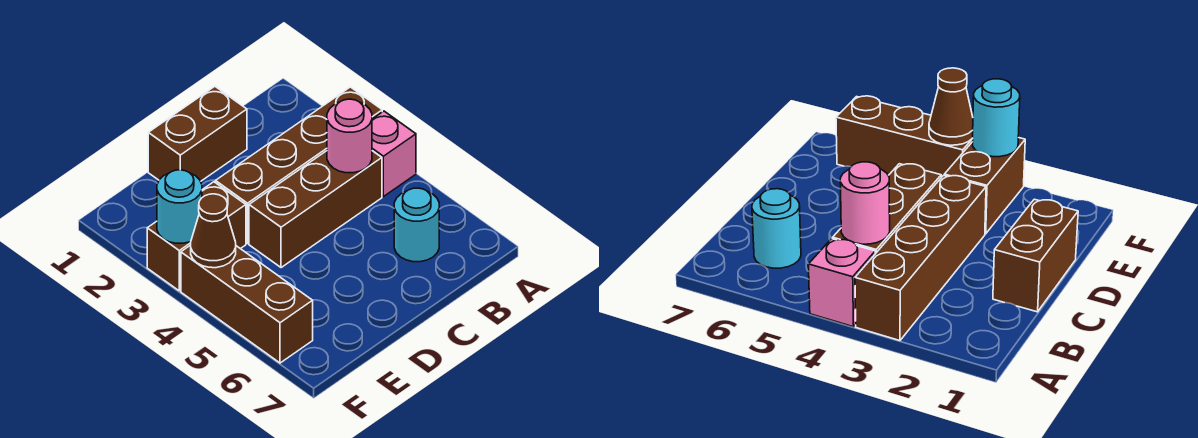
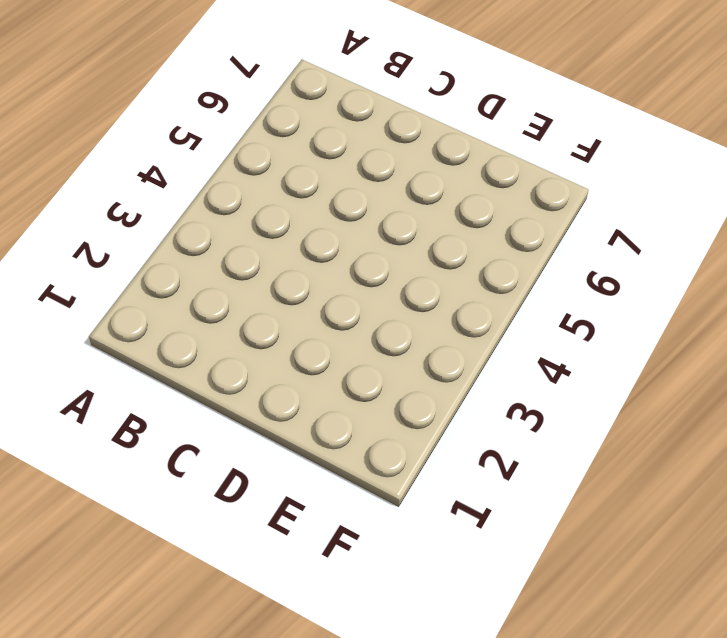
none -> brown brick A3:D3 level 1
none -> pink brick A4 level 1

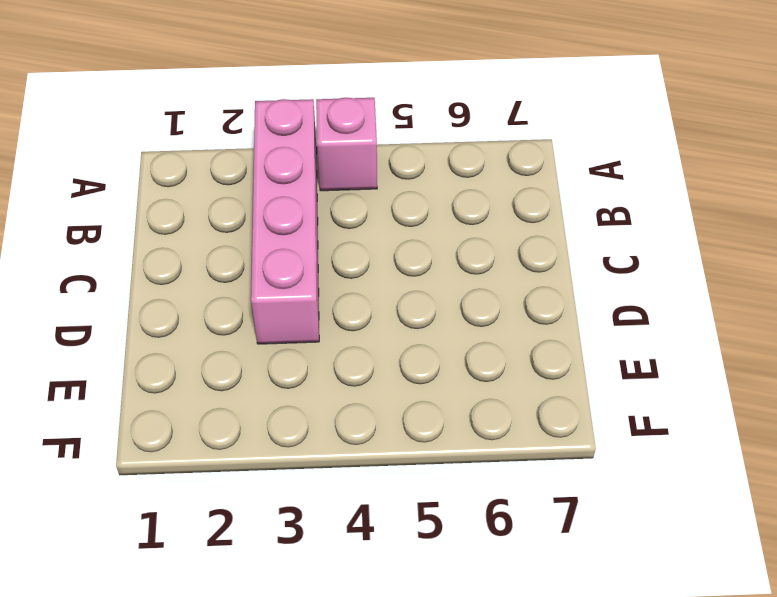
pink brick A3:D3 level 1 -> brown brick A3:D3 level 1
none -> brown brick B4:D4 level 1
none -> cyan round brick B6 level 1

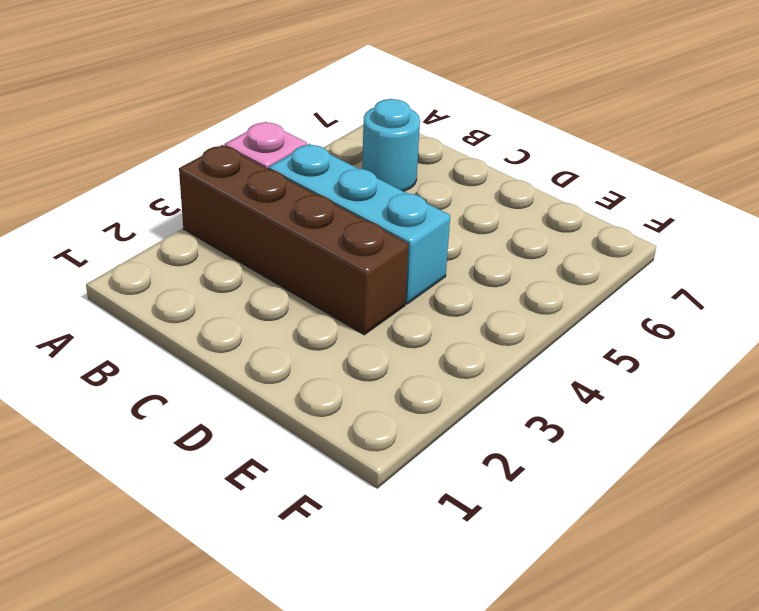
cyan brick B4:D4 level 1 -> brown brick B4:D4 level 1
none -> brown brick C1:D1 level 1
none -> brown brick E3:F3 level 1

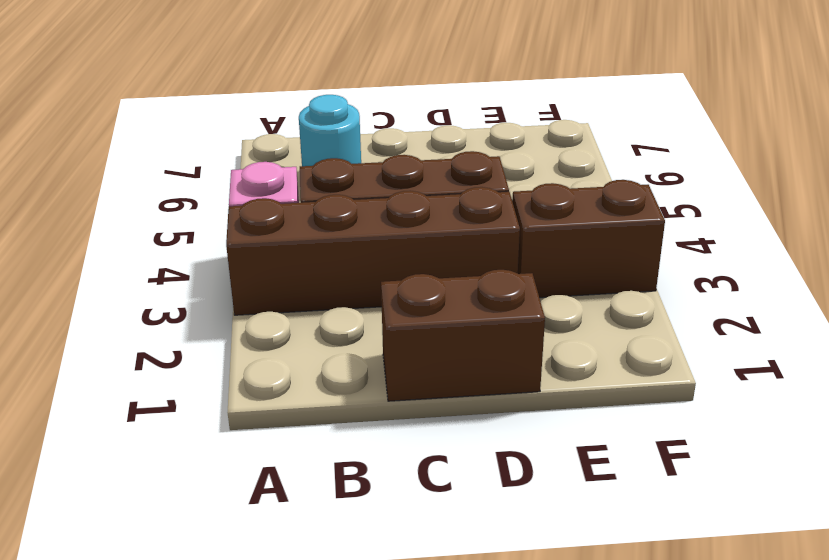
none -> brown brick F4:F6 level 1
none -> pink round brick B4 level 2

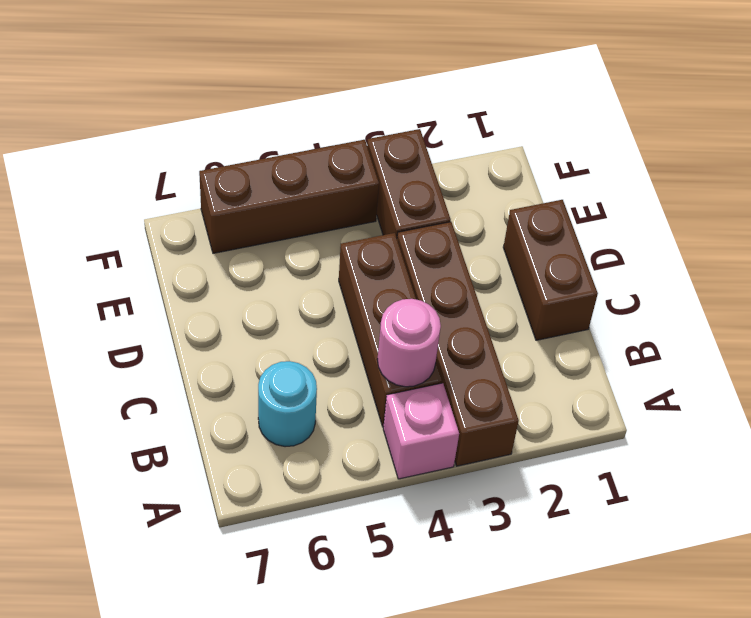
none -> cyan round brick F3 level 2
none -> brown cone F4 level 2

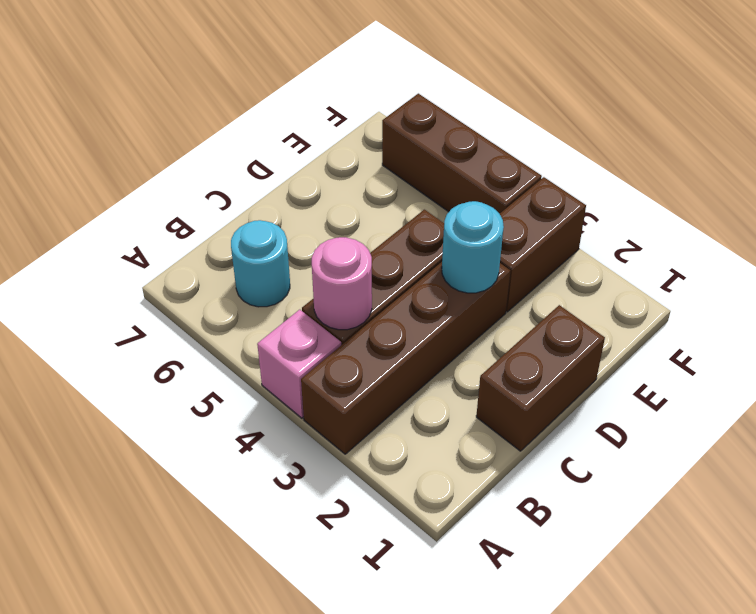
cyan round brick D3 level 2 -> cyan round brick F3 level 2
none -> brown cone F4 level 2

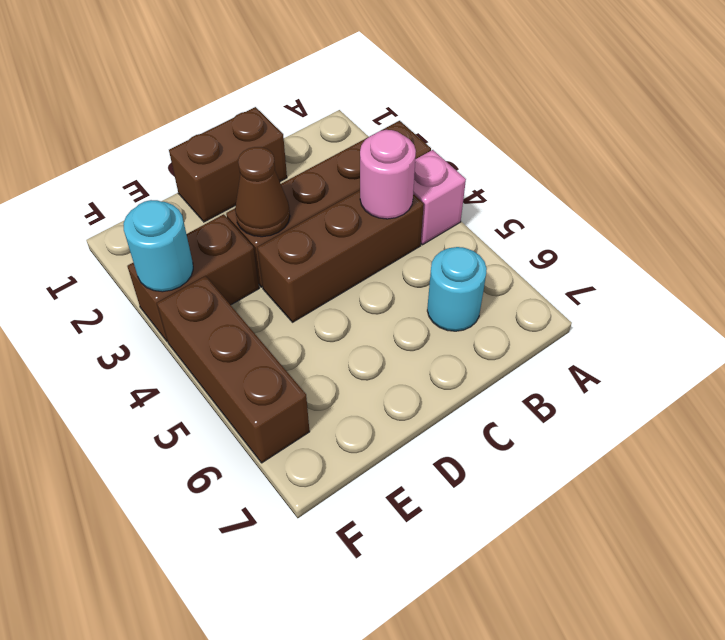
brown cone D3 level 2 -> brown cone F4 level 2

